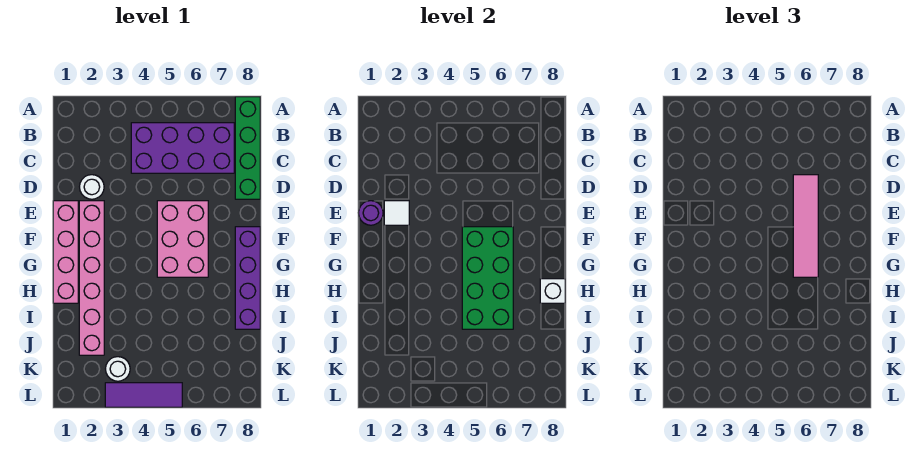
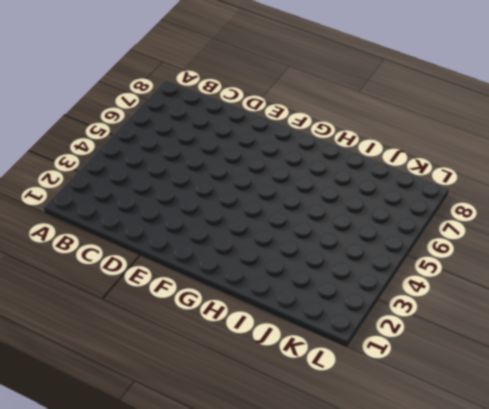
none -> green brick A8:D8 level 1
none -> purple brick B4:C7 level 1
none -> white round brick D2 level 1

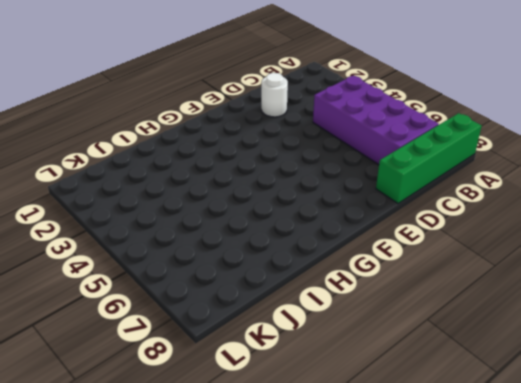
none -> pink brick E1:H1 level 1
none -> pink brick E2:J2 level 1
none -> pink brick E5:G6 level 1

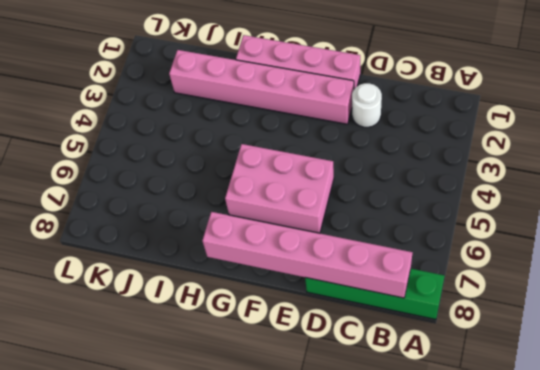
pink brick B8:G8 level 2 -> none
none -> purple brick B4:C7 level 1
none -> purple brick F8:I8 level 1
none -> white round brick K3 level 1

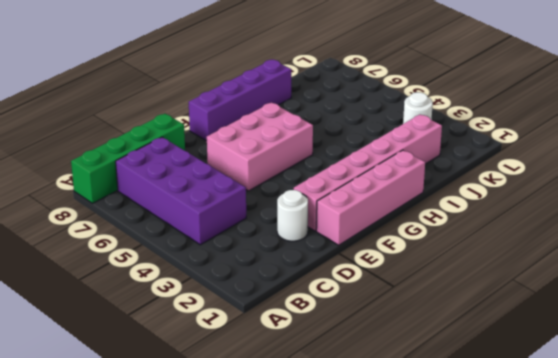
none -> purple tile L3:L5 level 1
none -> purple round brick E1 level 2
none -> white tile E2 level 2

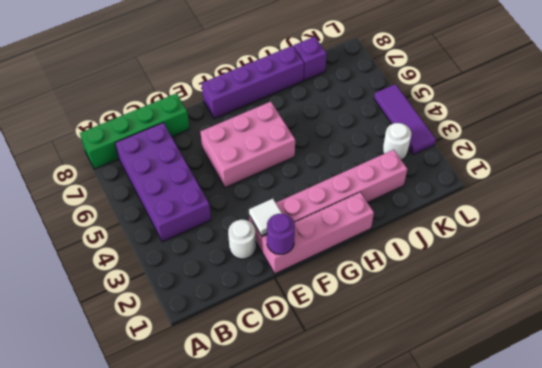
purple brick J8 level 1 -> none
none -> green brick F5:I6 level 2
none -> white brick H8 level 2
none -> pink tile D6:G6 level 3

